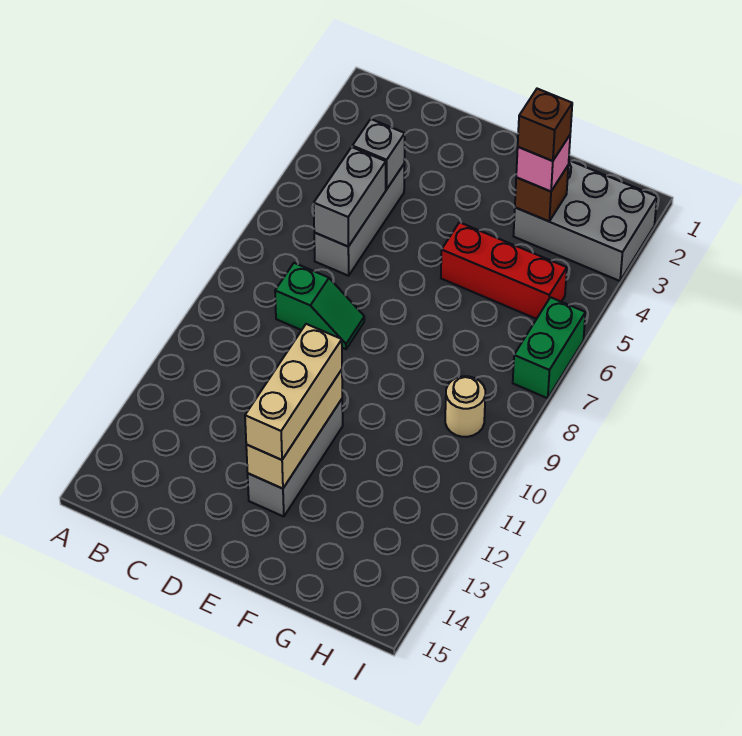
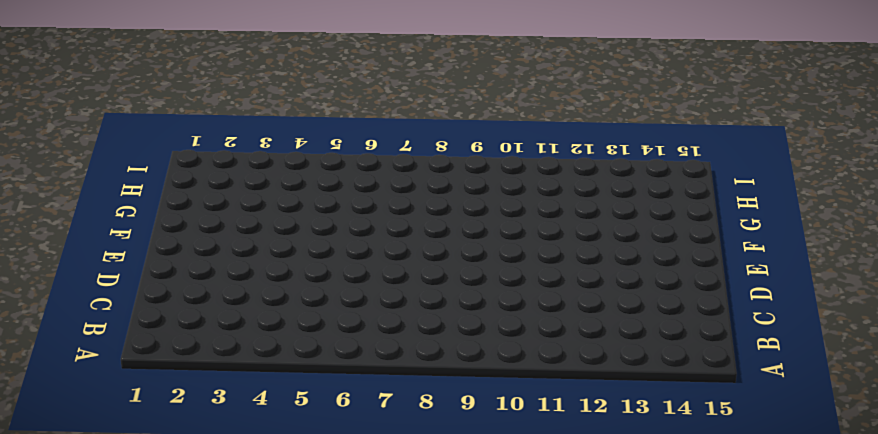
none -> grey brick C4:C6 level 1
none -> green slope C8:D8 level 1 top C
none -> grey brick E11:E13 level 1

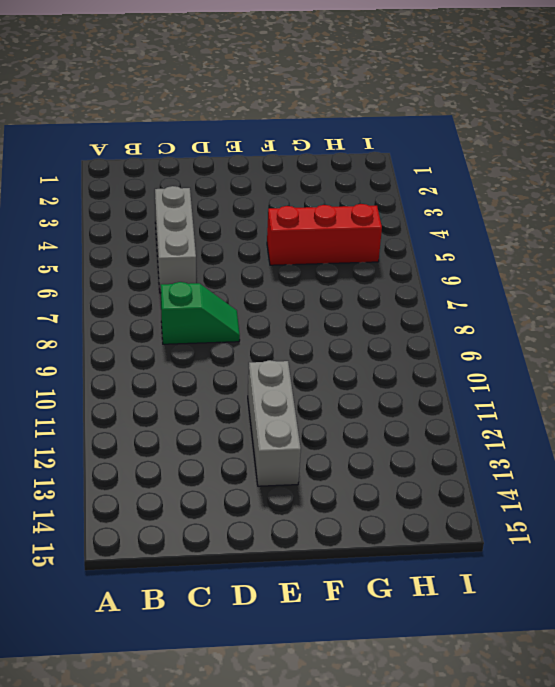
none -> grey brick G2:I3 level 1
none -> tan round brick H9 level 1
none -> green brick I6:I7 level 1

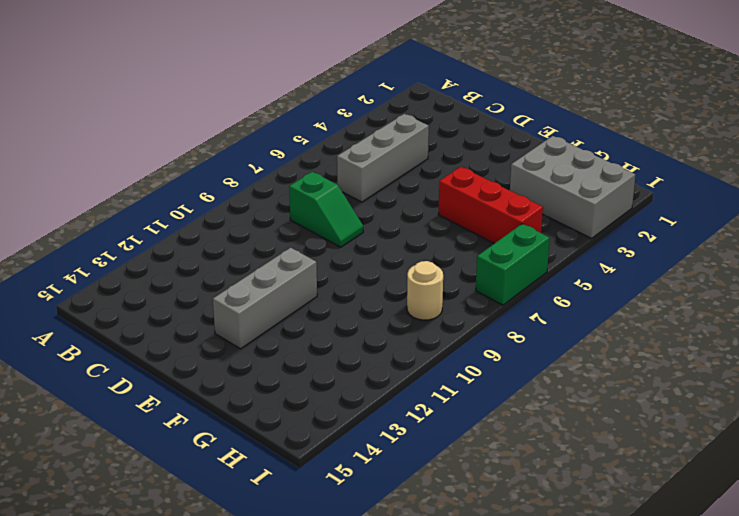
none -> grey brick C4 level 2
none -> grey brick C5:C6 level 2
none -> tan brick E11:E13 level 2

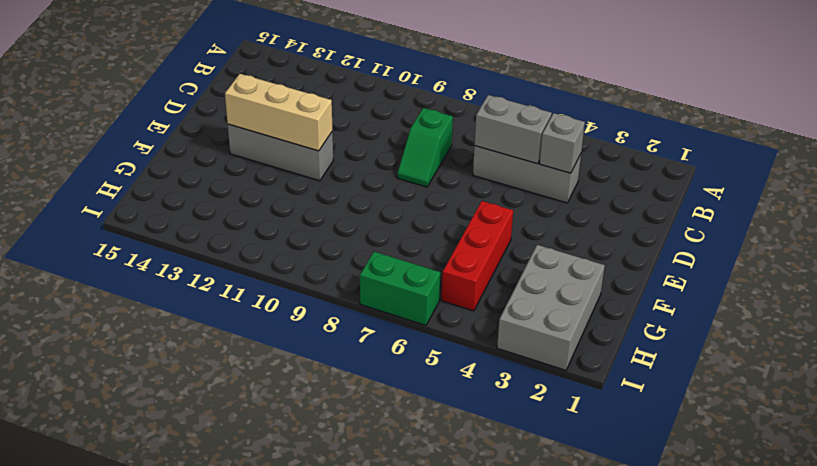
none -> tan round brick H9 level 1
none -> brown brick G3 level 2
none -> tan brick E11:E13 level 3

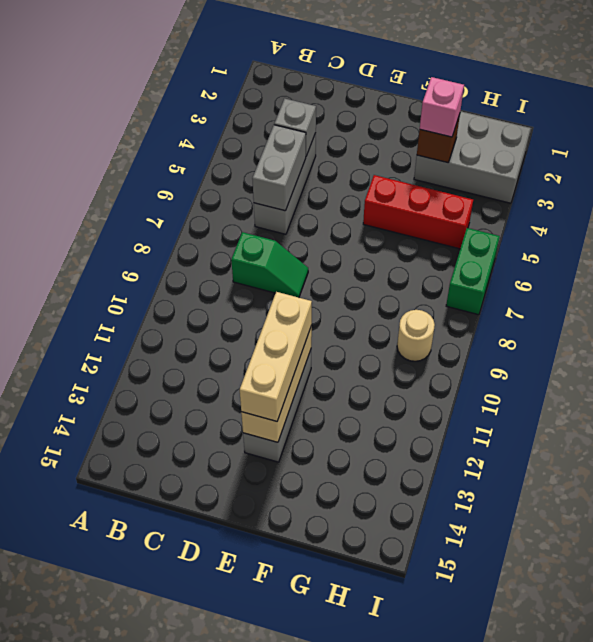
none -> brown brick G3 level 4

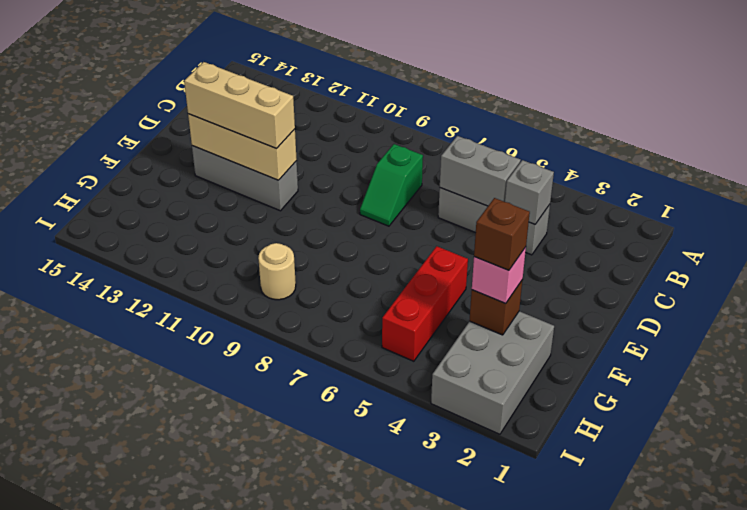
none -> green brick I6:I7 level 1

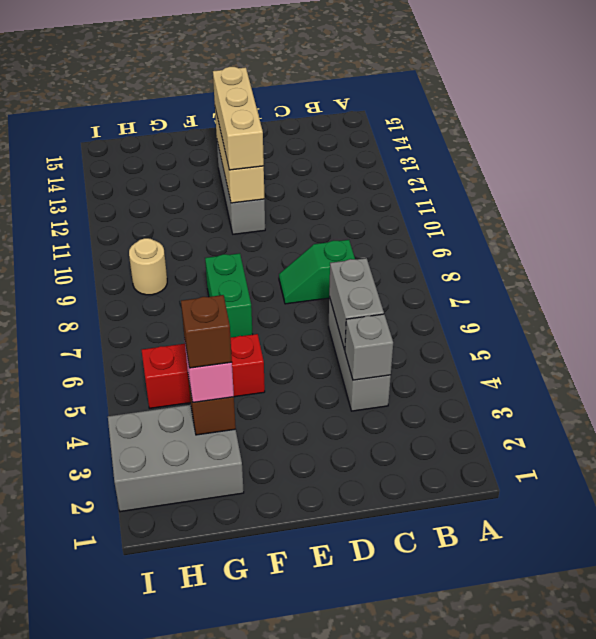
green brick F7:F8 level 1 -> green brick I6:I7 level 1

